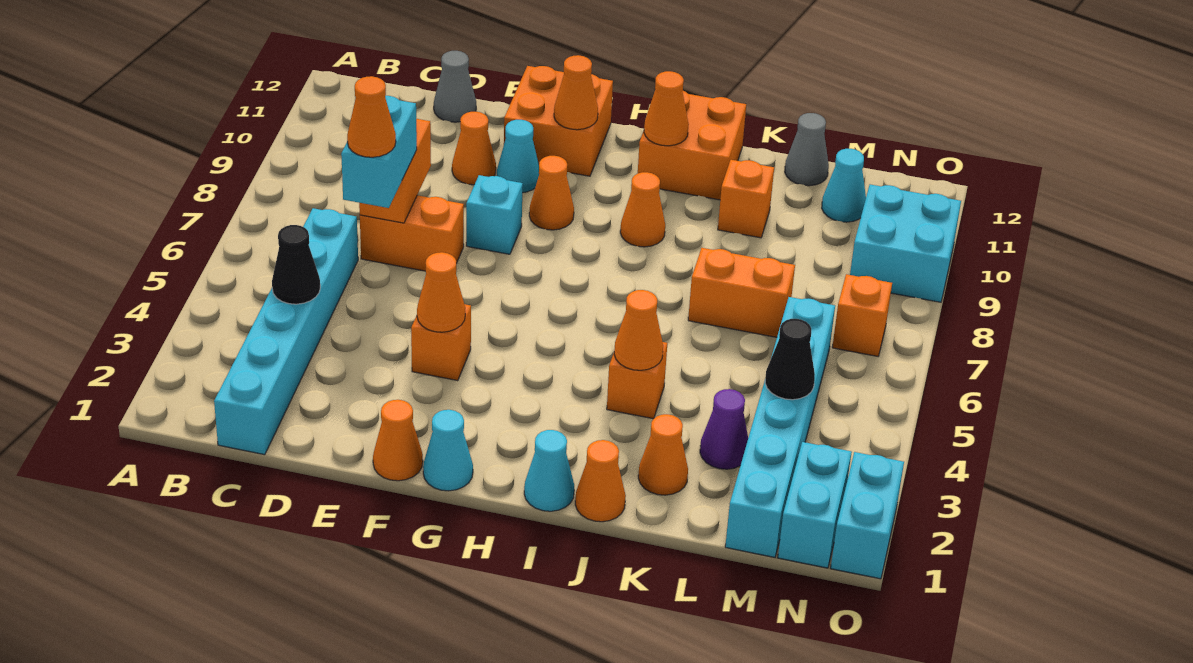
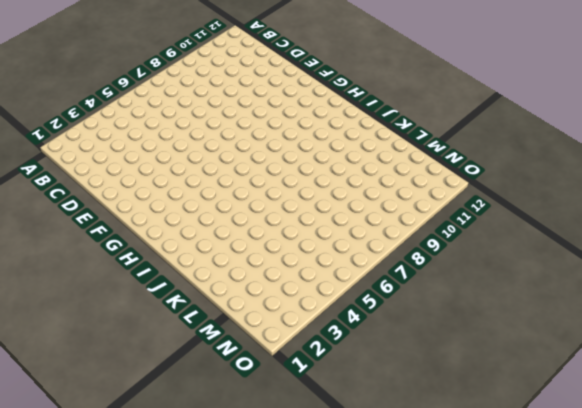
none -> cyan brick C1:C6 level 1
none -> orange brick D7:E7 level 1
none -> grey cone D12 level 1
none -> orange cone E10 level 1

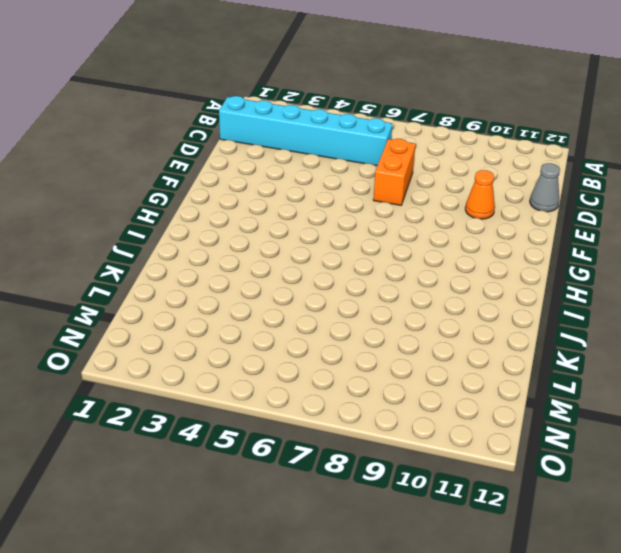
none -> orange cone F1 level 1
none -> orange brick F4 level 1
none -> cyan brick F8 level 1
none -> cyan cone F10 level 1

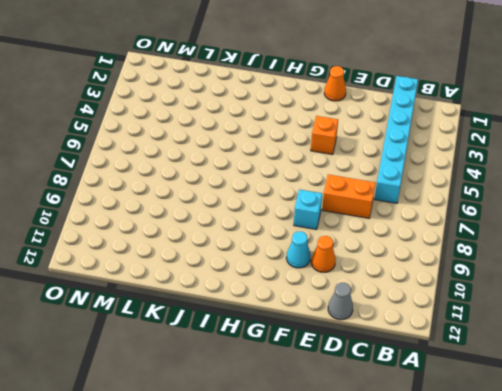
none -> orange brick F11:G12 level 1
none -> cyan cone G1 level 1
none -> orange cone G9 level 1
none -> cyan cone I1 level 1

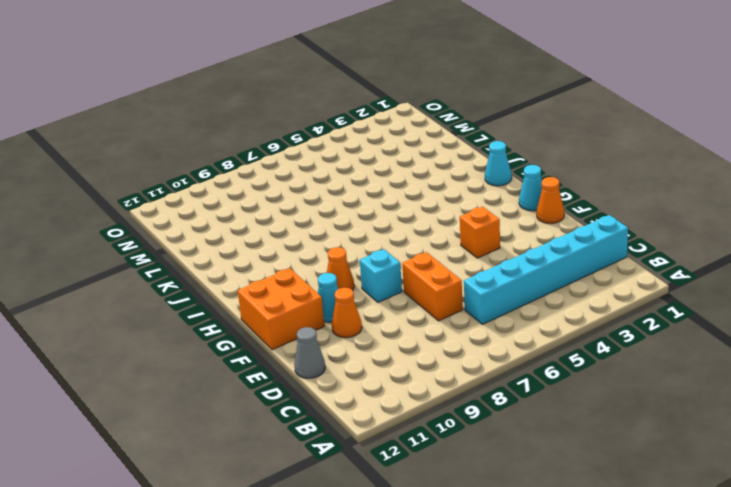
none -> orange cone I9 level 1
none -> orange brick I11:J12 level 1
none -> orange cone J1 level 1
none -> orange brick J4 level 1

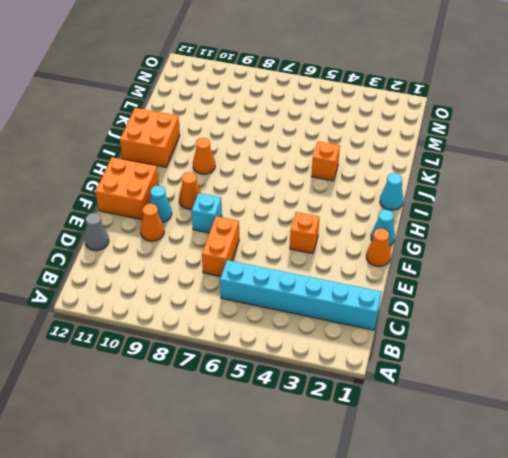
none -> orange cone J1 level 1
none -> orange cone K2 level 1
none -> orange brick K7:L7 level 1
none -> orange brick K10 level 1

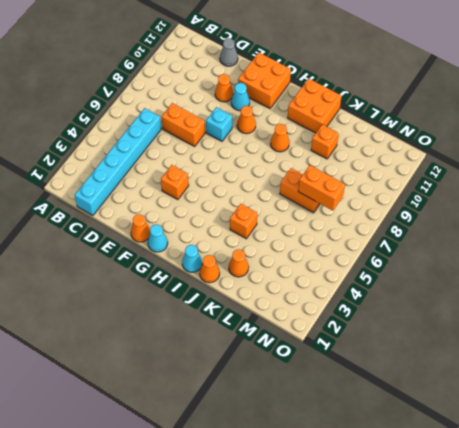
orange brick L7:M7 level 2 -> orange brick D7:D8 level 2
none -> purple cone L3 level 1
none -> grey cone L12 level 1
none -> cyan brick M1:M6 level 1
none -> cyan cone M11 level 1

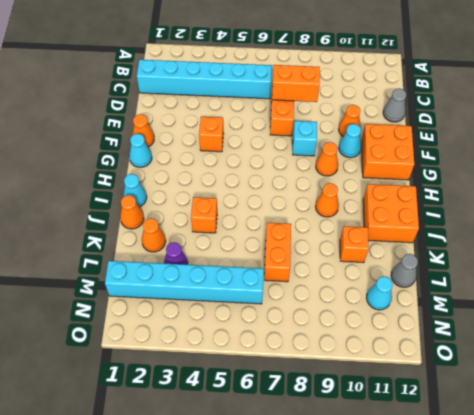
none -> cyan brick N1:N2 level 1
none -> orange brick N7 level 1
none -> cyan brick N9:O10 level 1
none -> cyan brick O1:O2 level 1

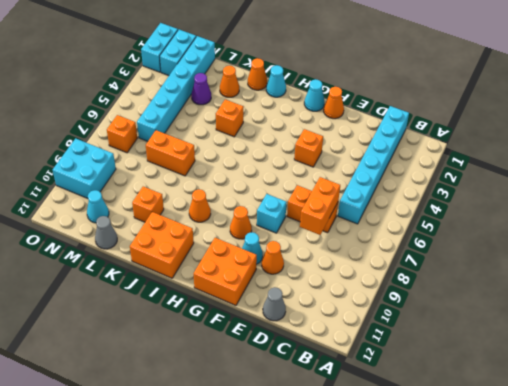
none -> black cone C4 level 2
none -> orange cone F4 level 2
none -> orange cone G11 level 2
none -> orange cone I11 level 2

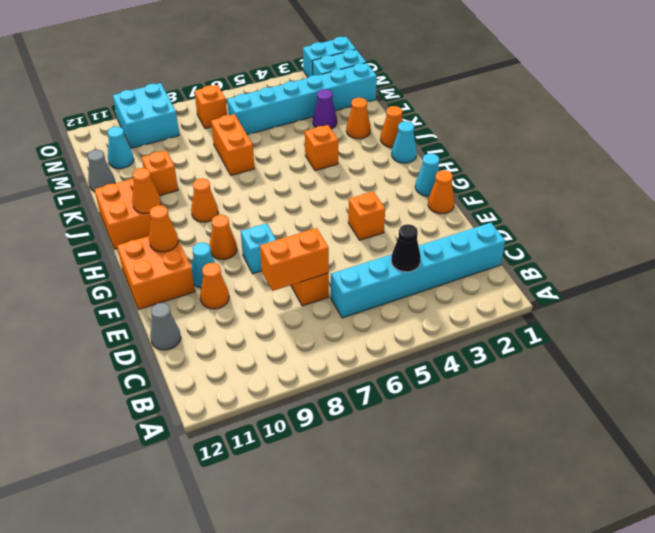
none -> orange cone F4 level 2
none -> orange cone J4 level 2
none -> black cone M4 level 2
none -> cyan brick D6:D7 level 3

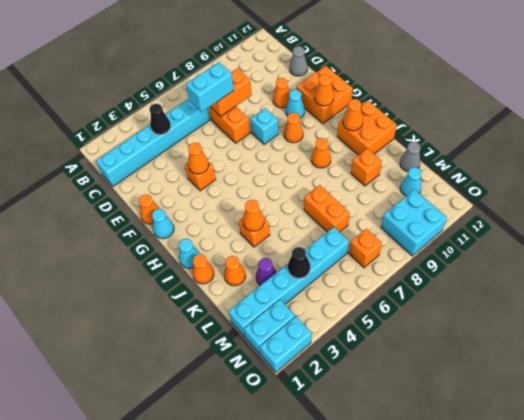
none -> orange cone D6 level 4

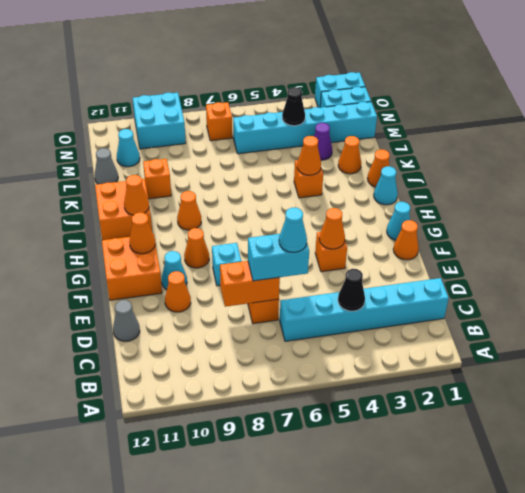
cyan cone D6 level 4 -> orange cone D6 level 4
none -> orange brick K7:L7 level 1

